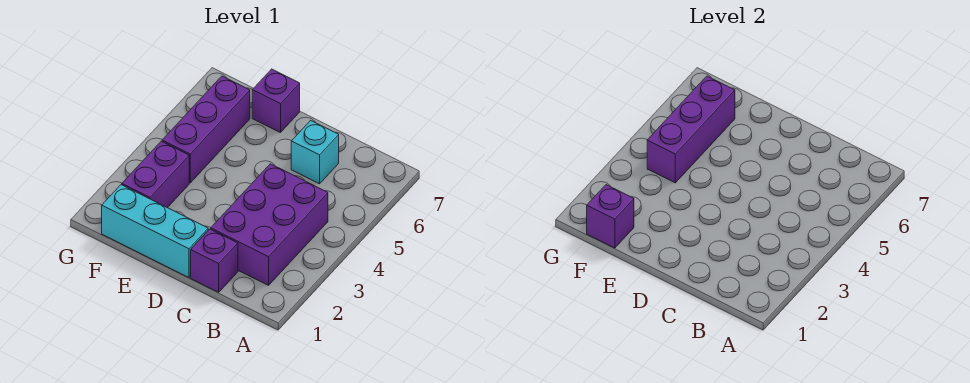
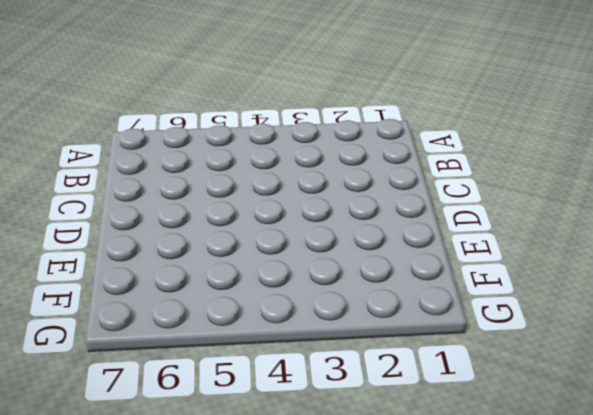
none -> purple brick B2:C4 level 1
none -> purple brick C1 level 1

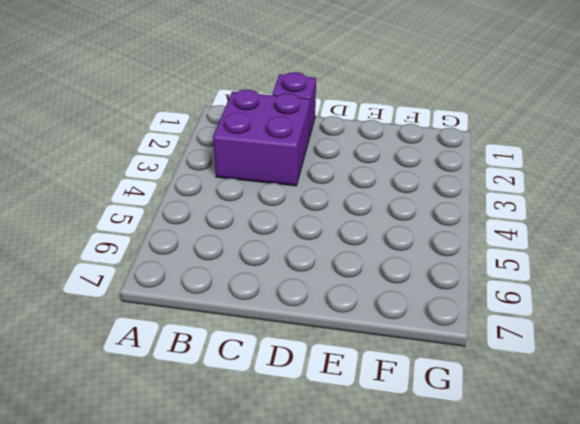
purple brick B2:C3 level 1 -> purple brick B2:C4 level 1
none -> cyan brick C6 level 1
none -> cyan brick D1:F1 level 1

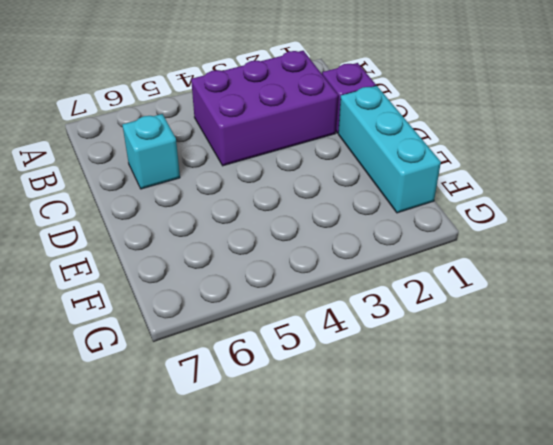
none -> purple brick E7 level 1
none -> purple brick F2:F3 level 1

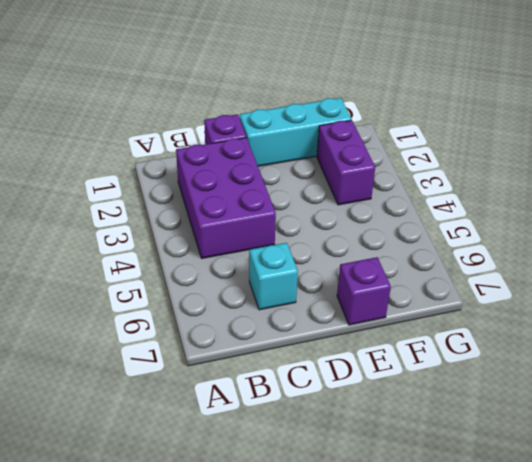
none -> purple brick F4:F6 level 1
none -> purple brick F1 level 2

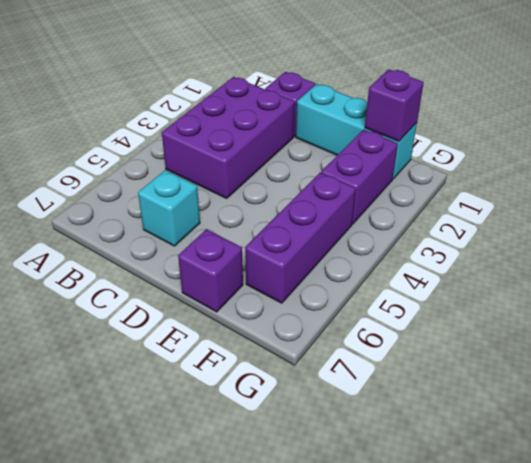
none -> purple brick F4:F6 level 2

